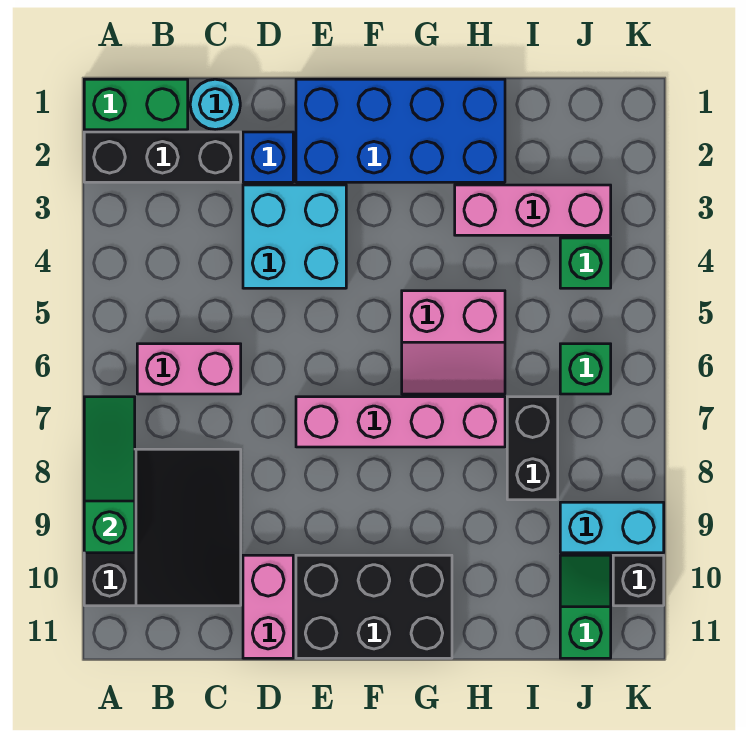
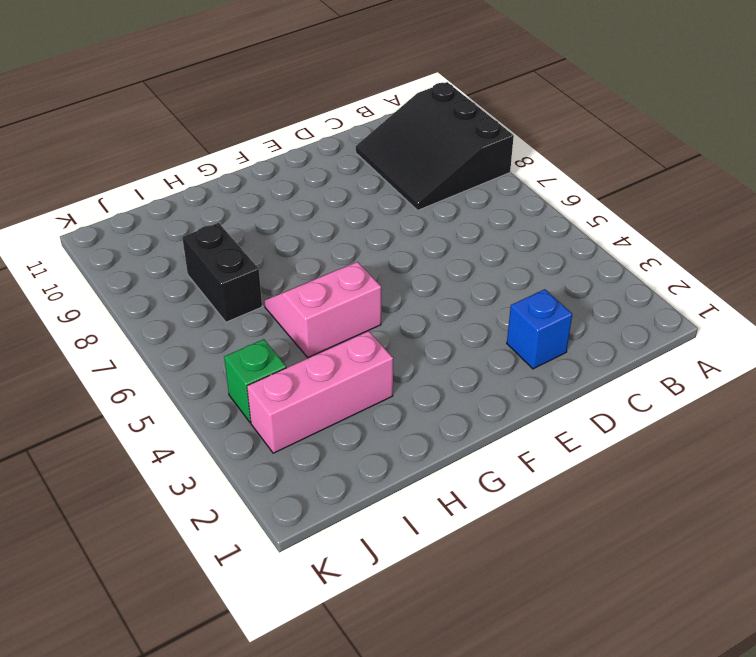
none -> green brick A1:B1 level 1
none -> black brick A2:C2 level 1
none -> pink brick B6:C6 level 1

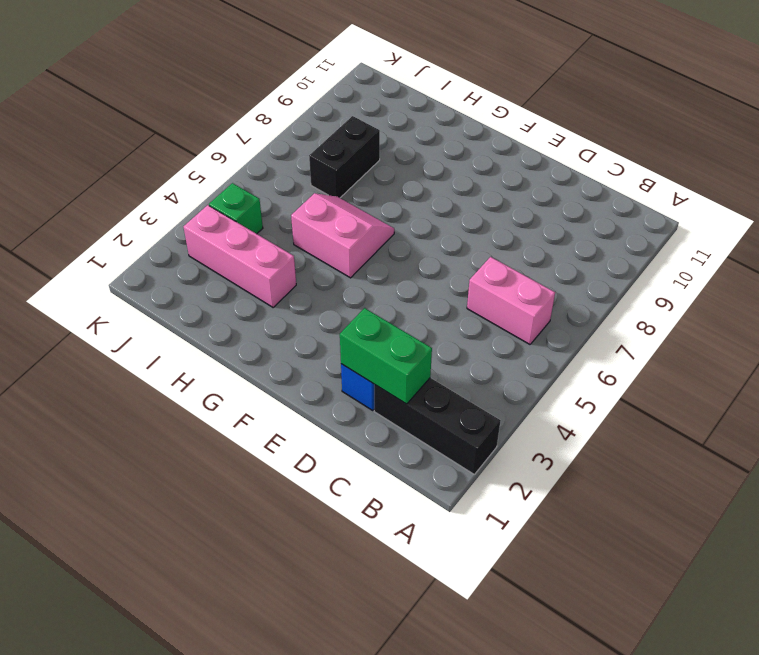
green brick C2:D2 level 2 -> green brick A1:B1 level 1
none -> black slope A8:C10 level 1 top A
none -> cyan round brick C1 level 1
none -> cyan brick D3:E4 level 1

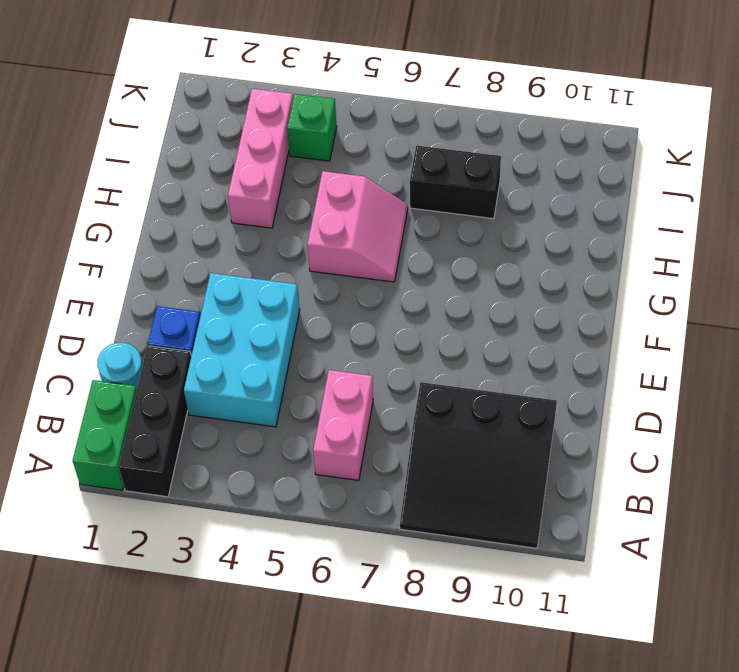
black slope A8:C10 level 1 top C -> black slope A8:C10 level 1 top A
cyan brick C3:E4 level 1 -> cyan brick D3:E4 level 1
none -> pink brick D10:D11 level 1
none -> blue brick E1:H2 level 1
none -> pink brick E7:H7 level 1

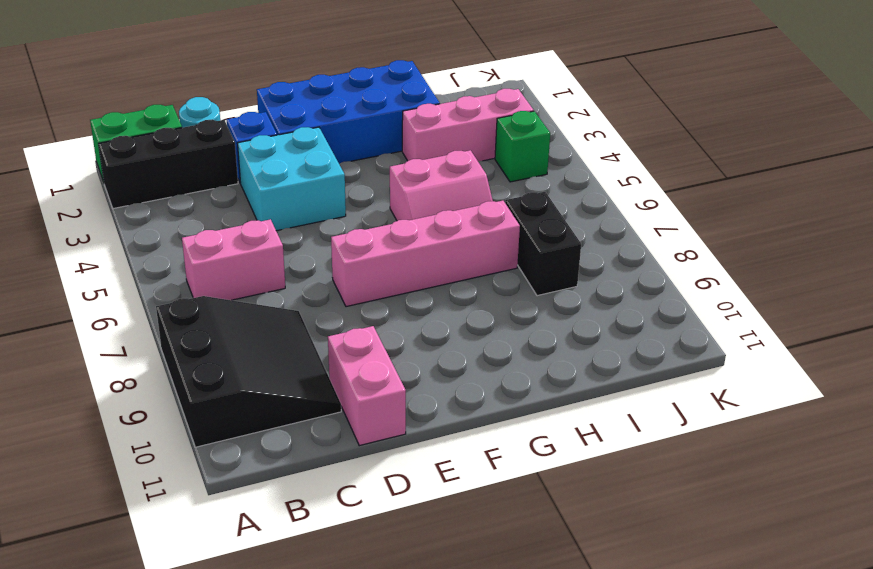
none -> black brick E10:G11 level 1
none -> green brick J6 level 1
none -> cyan brick J9:K9 level 1

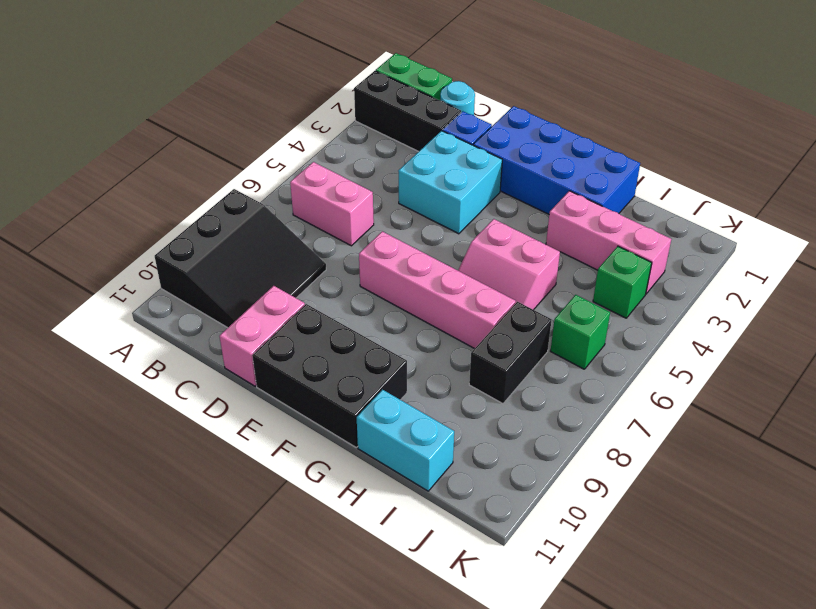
cyan brick H11:I11 level 1 -> cyan brick J9:K9 level 1
none -> green slope J10:J11 level 1 top 11
none -> black brick K10 level 1
none -> green slope A7:A9 level 2 top 9

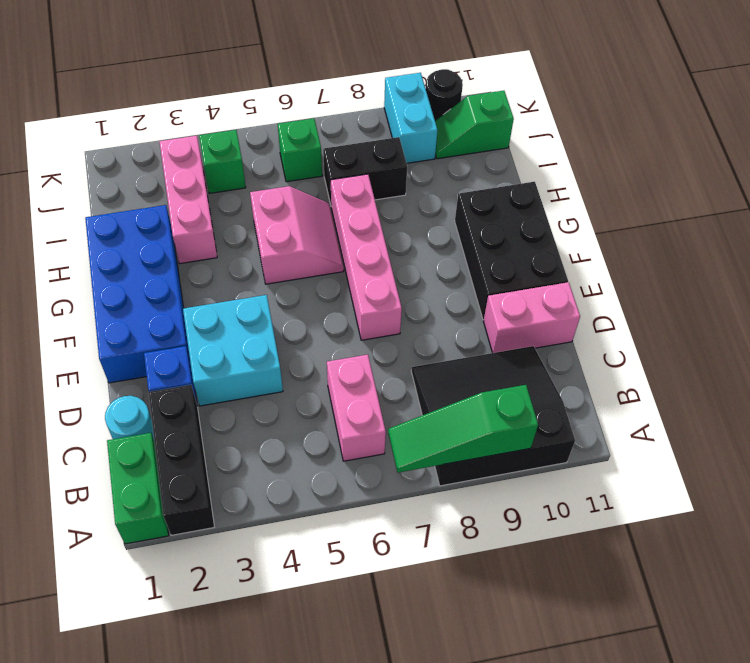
black round brick K10 level 1 -> black brick K10 level 1

